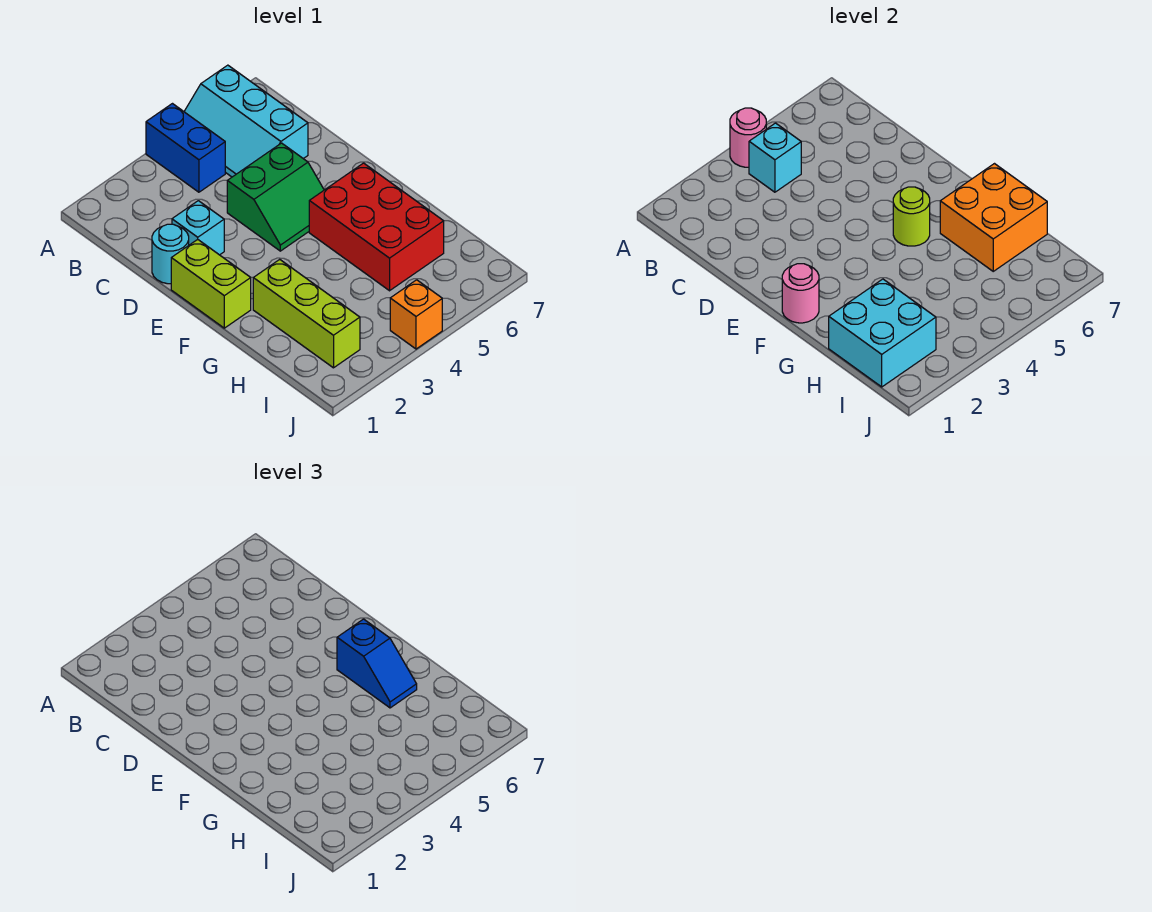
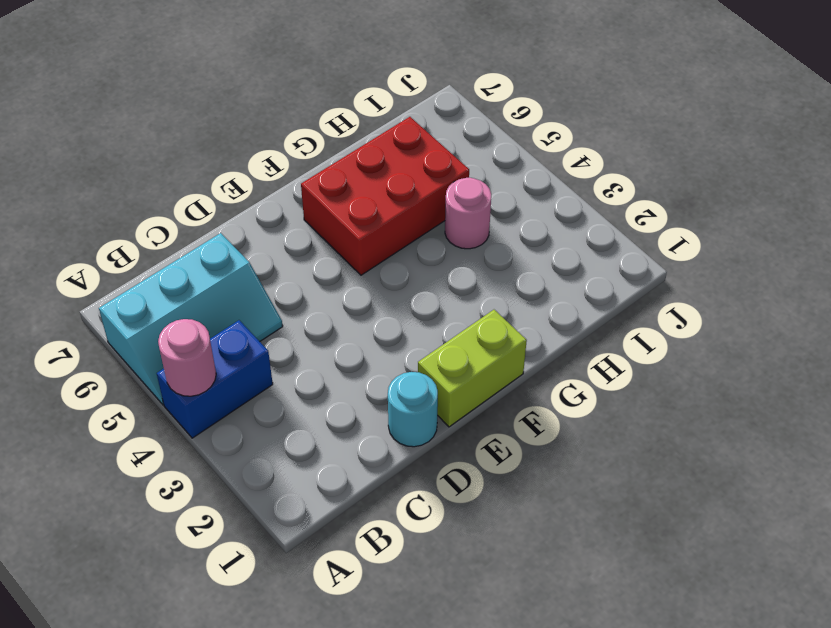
pink round brick H4 level 1 -> pink round brick F1 level 2
none -> cyan brick D2 level 1
none -> green slope D4:E5 level 1 top D
none -> lime brick G2:I2 level 1

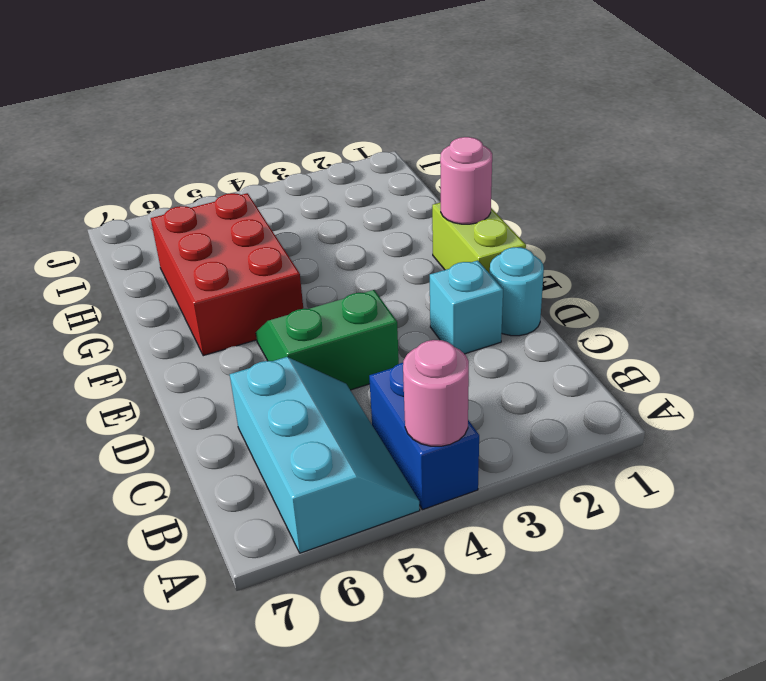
none -> lime brick G2:I2 level 1
none -> orange brick J4 level 1
none -> cyan brick B4 level 2

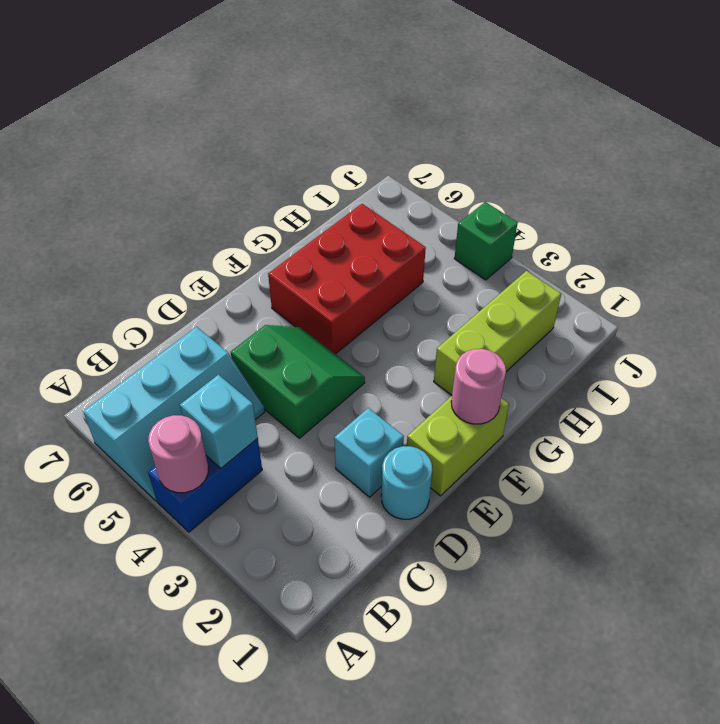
green brick J4 level 1 -> orange brick J4 level 1
none -> lime round brick F5 level 2
none -> orange brick G6:H7 level 2
none -> cyan brick H1:I2 level 2

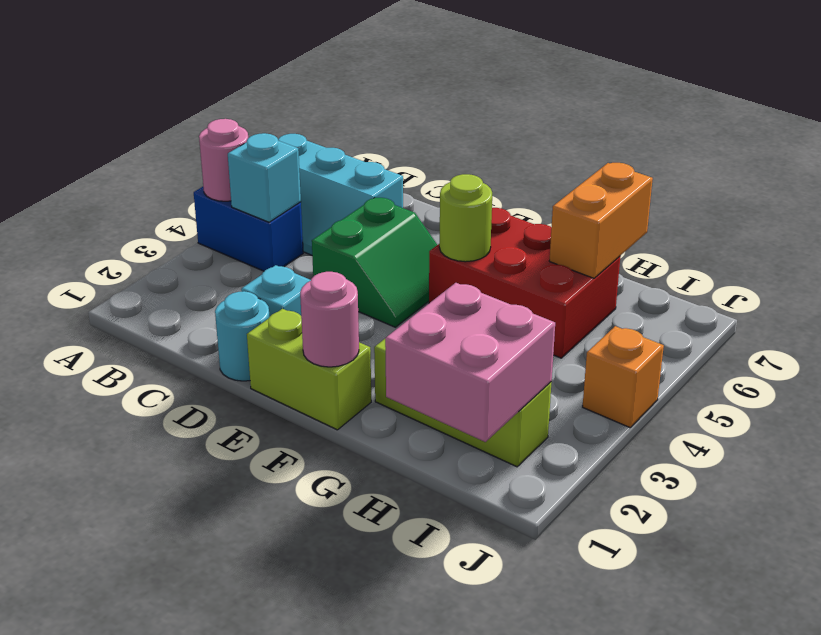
pink brick H1:I2 level 2 -> cyan brick H1:I2 level 2
orange brick H6:H7 level 2 -> orange brick G6:H7 level 2
none -> blue slope F6:G6 level 3 top F

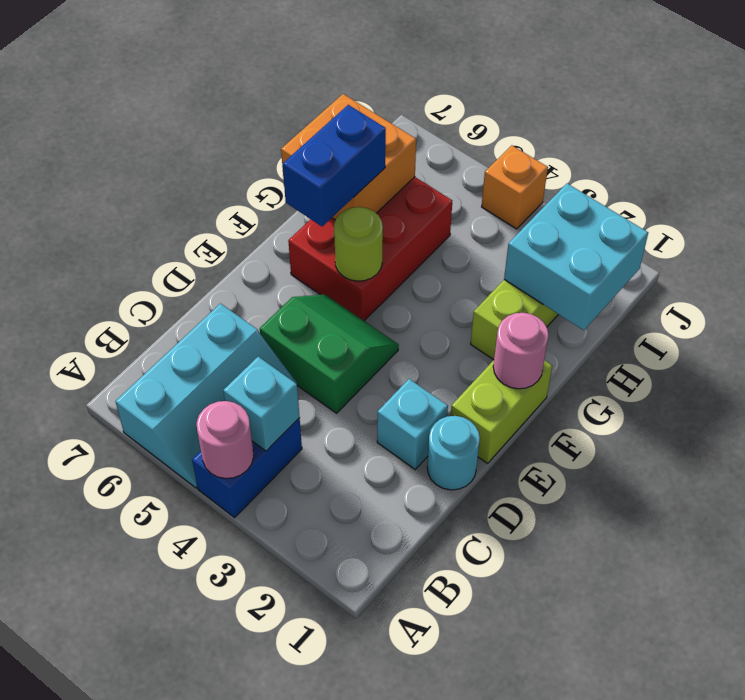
blue brick F6:G6 level 3 -> blue slope F6:G6 level 3 top F

